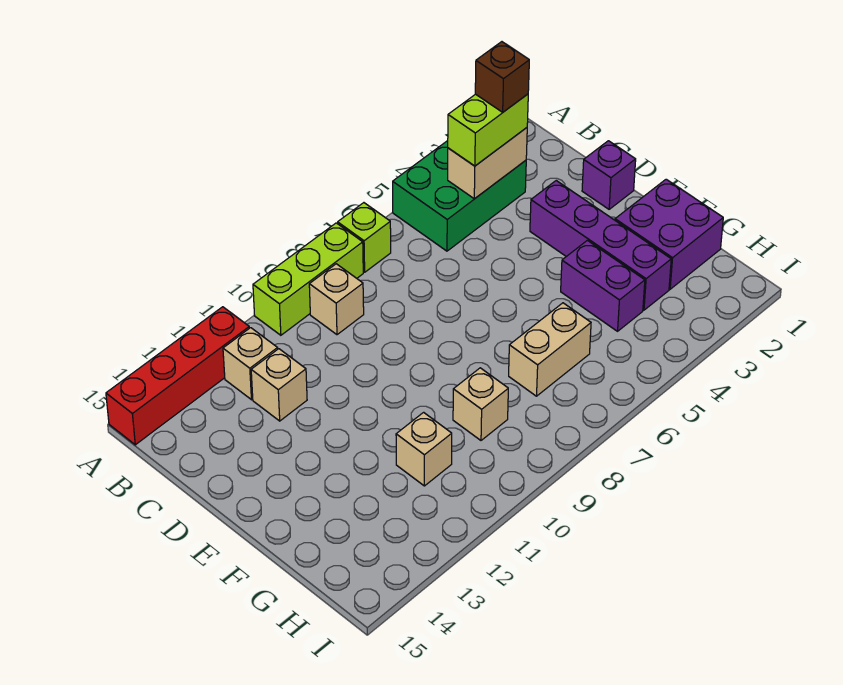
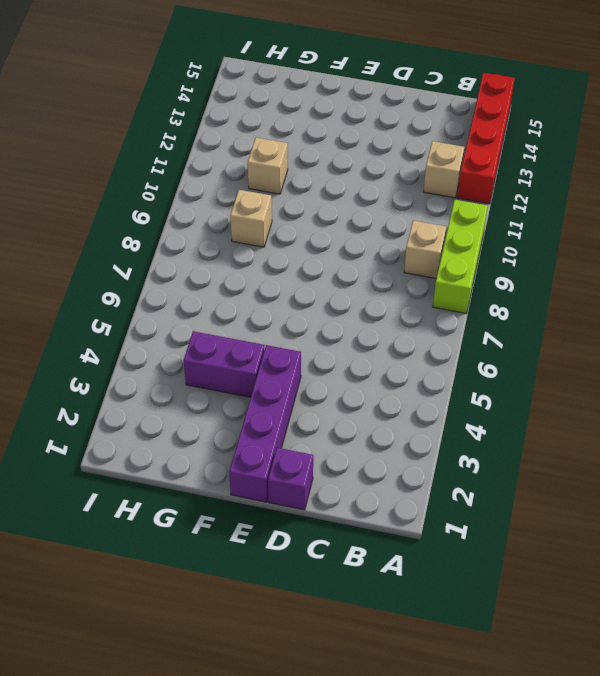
purple brick E1:E4 level 1 -> purple brick D3:G3 level 1
none -> green brick A3:B5 level 1
none -> lime brick A7 level 1
none -> tan brick C12 level 1

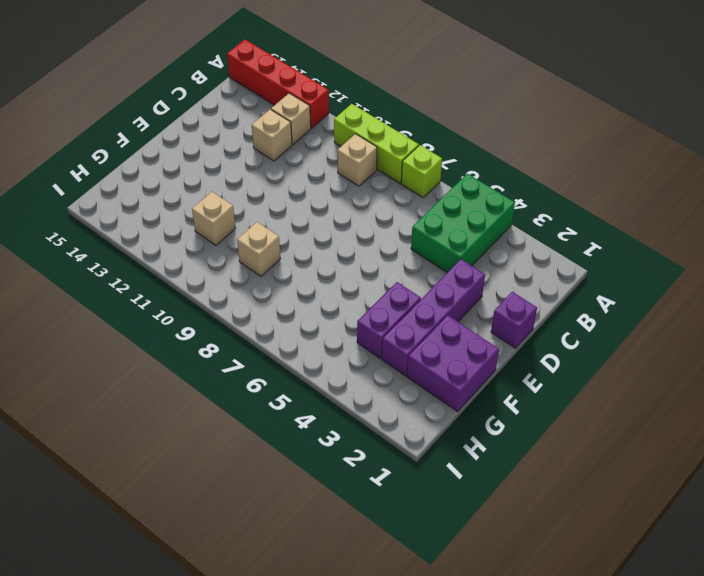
green brick A4:C5 level 1 -> green brick A3:B5 level 1
none -> tan brick G6:G7 level 1
none -> tan brick B3:B4 level 2
none -> lime brick B3:B4 level 3

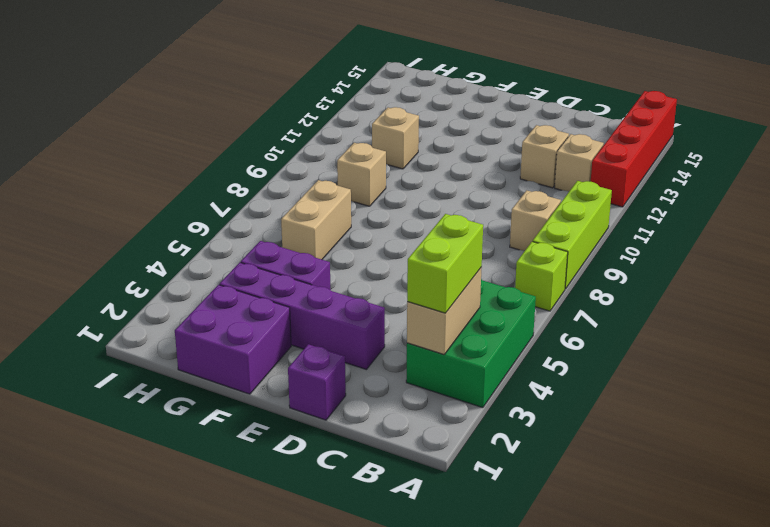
none -> brown brick B3 level 4

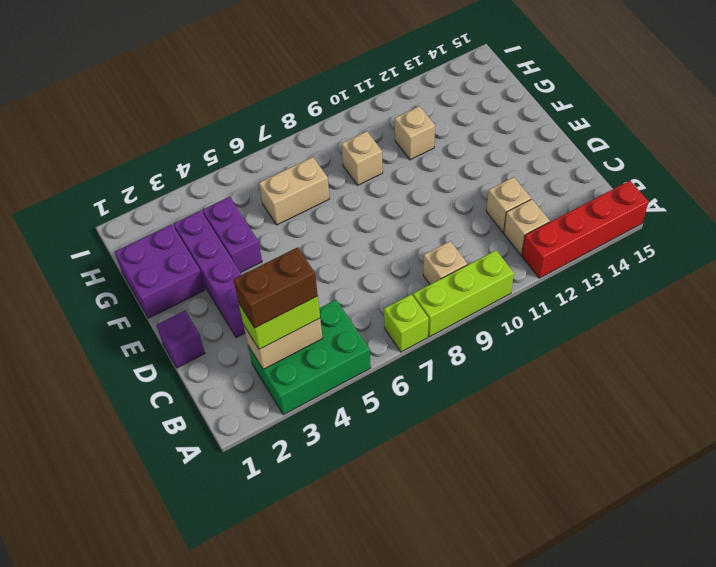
brown brick B3:B4 level 4 -> brown brick B3 level 4

